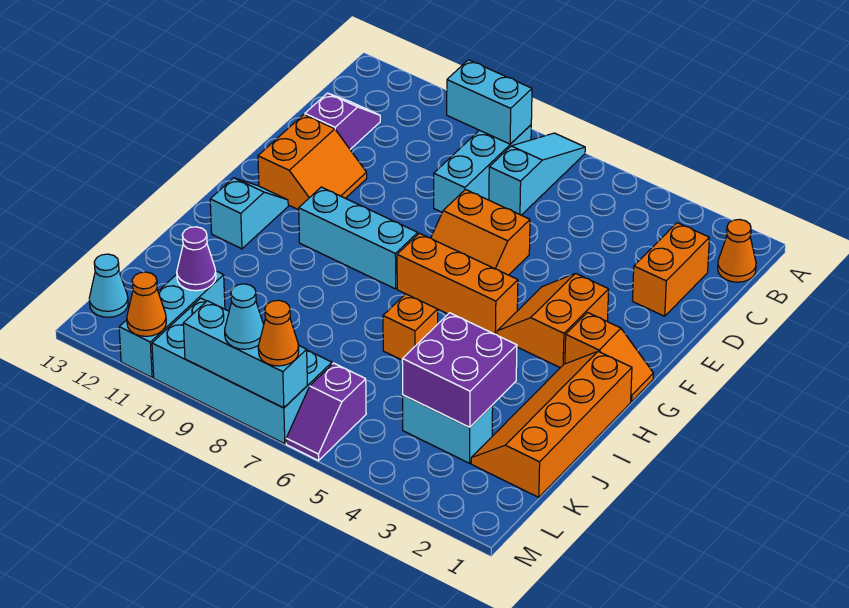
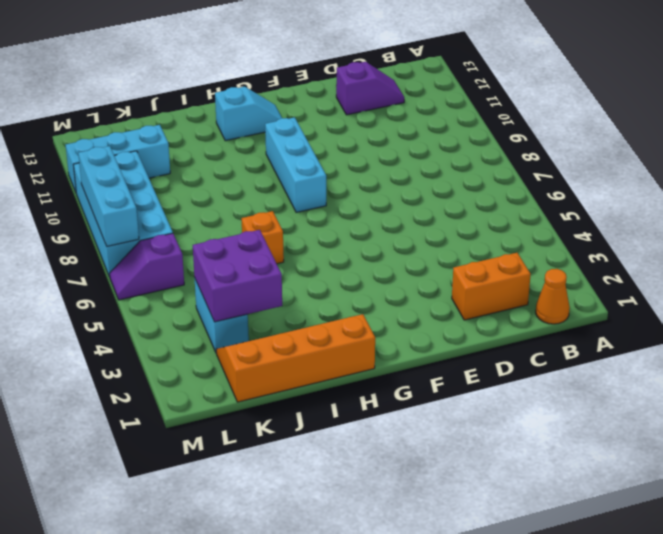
none -> cyan slope A7:C7 level 1 top C
none -> cyan brick B8:D8 level 1
none -> orange slope E6:F7 level 1 top E

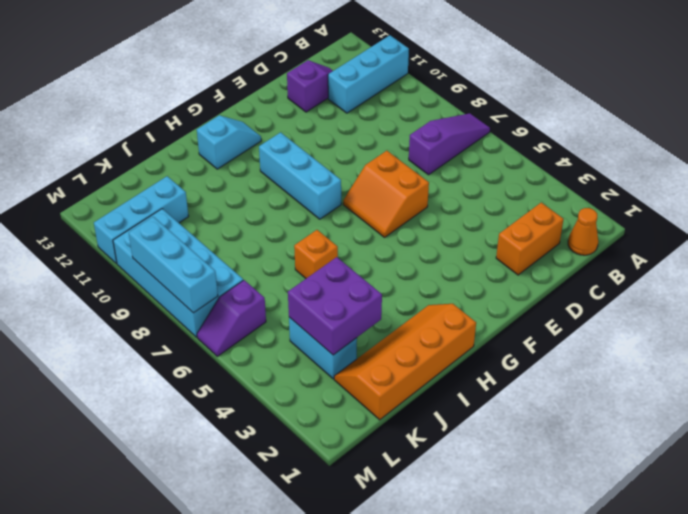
purple slope A7:C7 level 1 top C -> cyan slope A7:C7 level 1 top C
cyan brick A11:C11 level 1 -> cyan brick B8:D8 level 1
none -> orange slope E11:F12 level 1 top 12
none -> orange slope F3:G4 level 1 top 3
none -> orange slope G1:G2 level 1 top 2

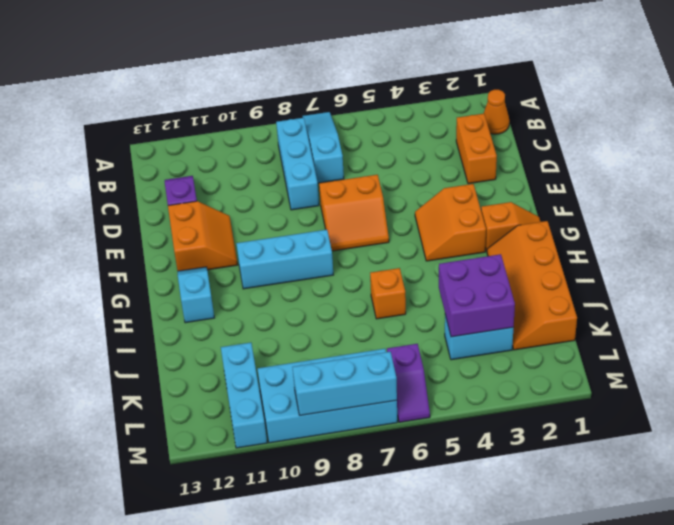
none -> orange brick G5:G7 level 1
none -> cyan cone L13 level 1
none -> cyan brick B8:B9 level 2

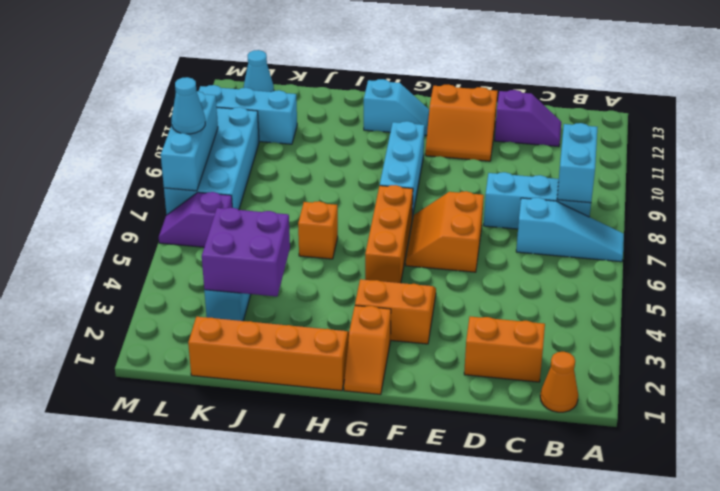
none -> purple cone K11 level 2
none -> orange cone M11 level 2
none -> orange cone M7 level 3

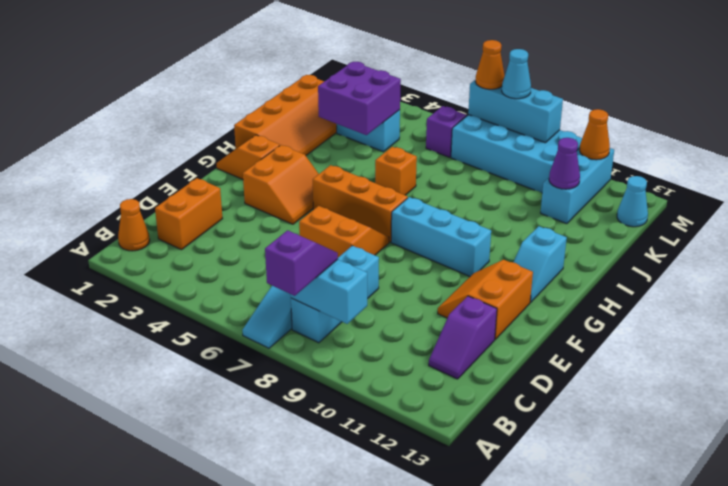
purple slope A8:B8 level 3 top A -> none

